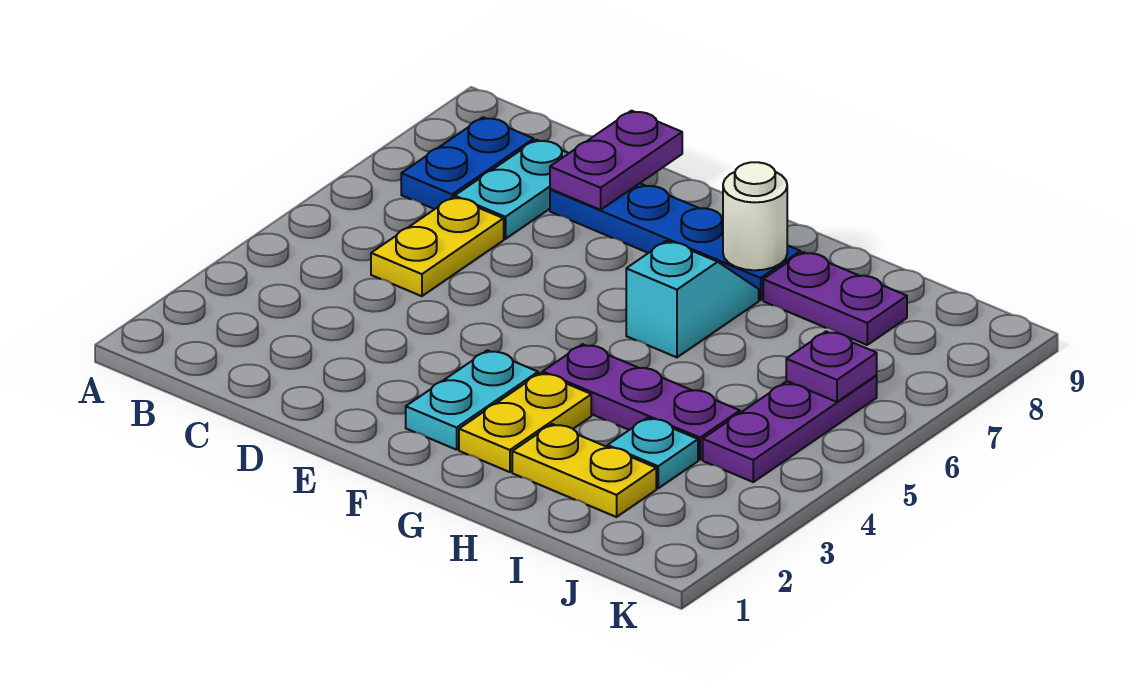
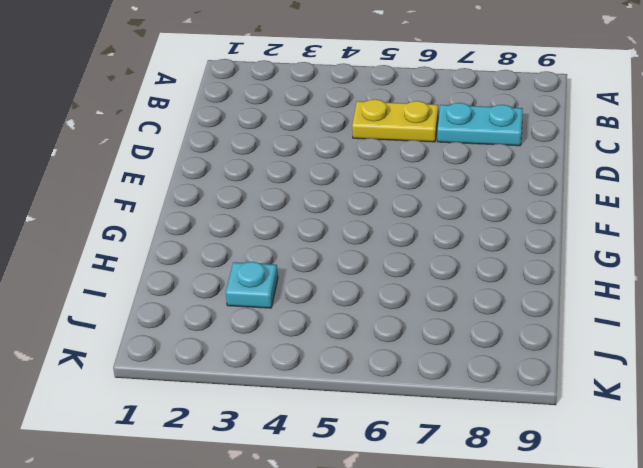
none -> blue plate B7:B8 level 1
none -> blue plate D8:G8 level 1
none -> cyan plate F2:F3 level 1

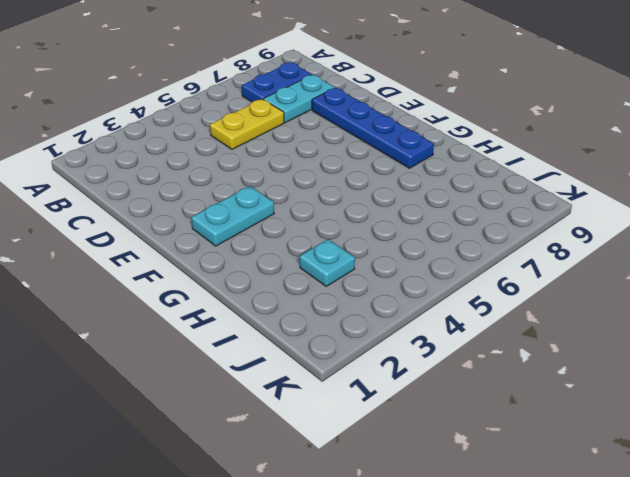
none -> yellow plate G2:G3 level 1
none -> purple plate G4:I4 level 1
none -> cyan slope G6:G7 level 1 top 6

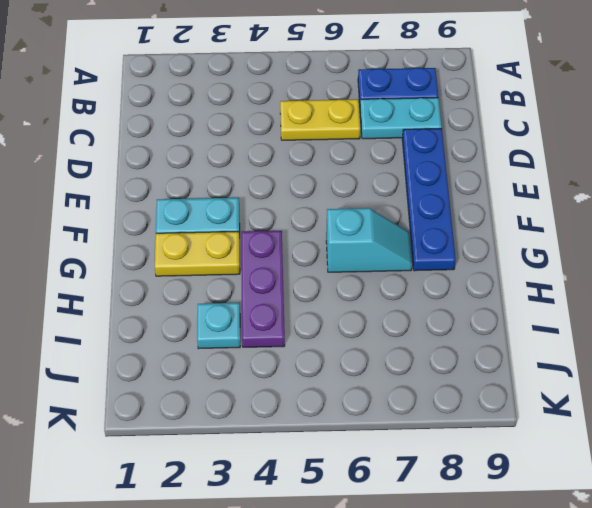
none -> yellow plate H2:I2 level 1
none -> purple plate H8:I8 level 1
none -> purple plate J4:J6 level 1

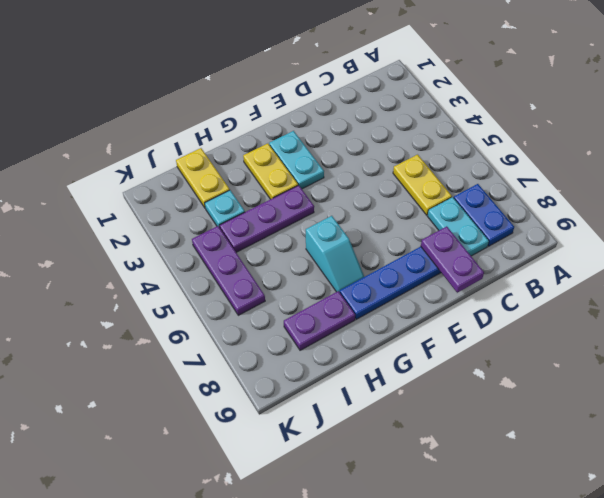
yellow plate I1:I2 level 1 -> yellow plate H2:I2 level 1
none -> white round brick G8 level 2
none -> purple plate J6 level 2

